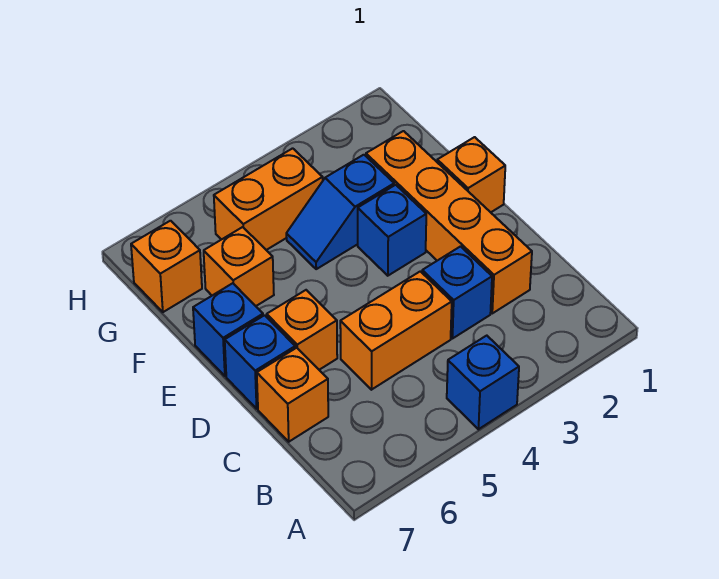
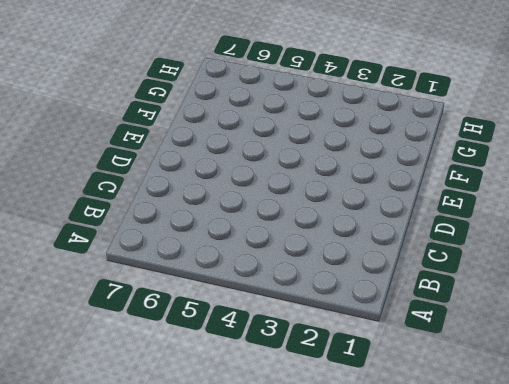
none -> blue brick A4 level 1
none -> orange brick C2:F2 level 1
none -> blue brick C3 level 1

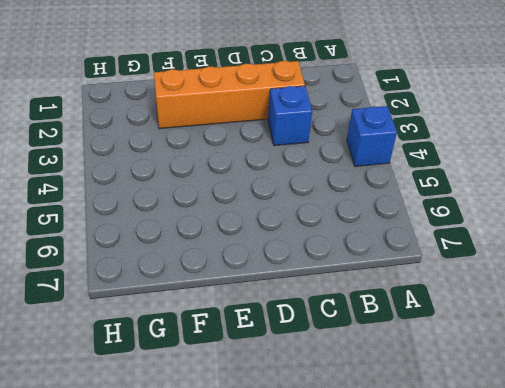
none -> orange brick C4:C5 level 1
none -> orange brick C7 level 1
none -> orange brick D6 level 1

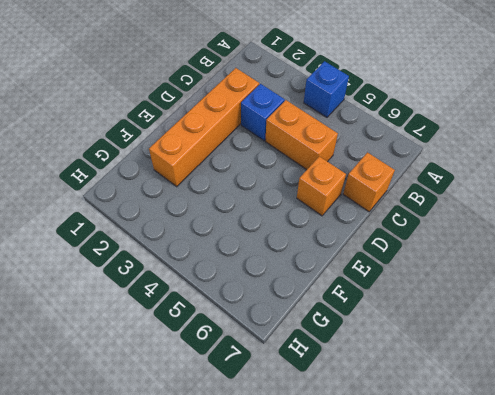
none -> blue brick D7 level 1
none -> orange brick E1 level 1
none -> blue brick E3 level 1

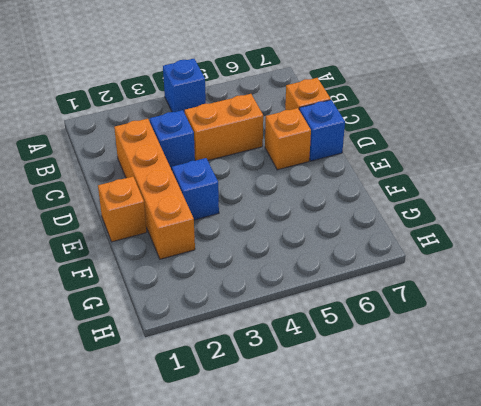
none -> blue brick E7 level 1
none -> blue slope F3:F4 level 1 top 3
none -> orange brick F6 level 1

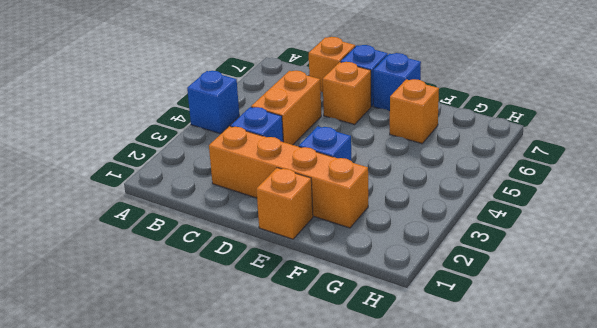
none -> blue slope F3:F4 level 1 top 3
none -> orange brick G4:G5 level 1
none -> orange brick G7 level 1

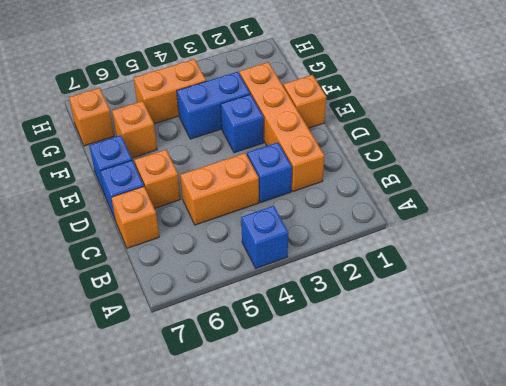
blue brick F3:F4 level 1 -> blue slope F3:F4 level 1 top 3

